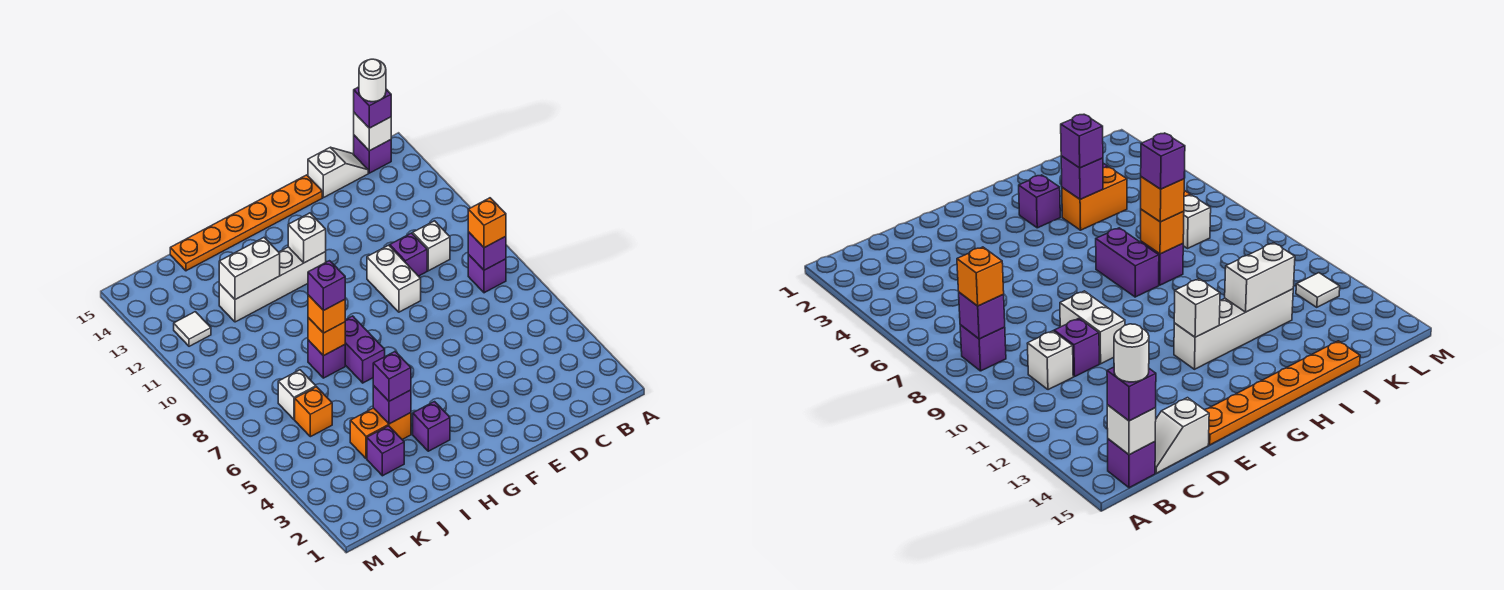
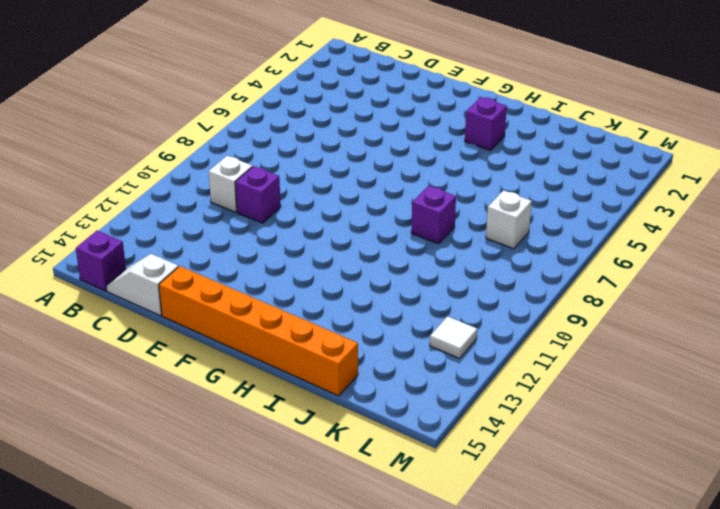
orange brick E15:J15 level 1 -> orange plate E15:J15 level 1
none -> purple brick B8 level 1
none -> white brick E9:E10 level 1
none -> white brick G12:J12 level 1

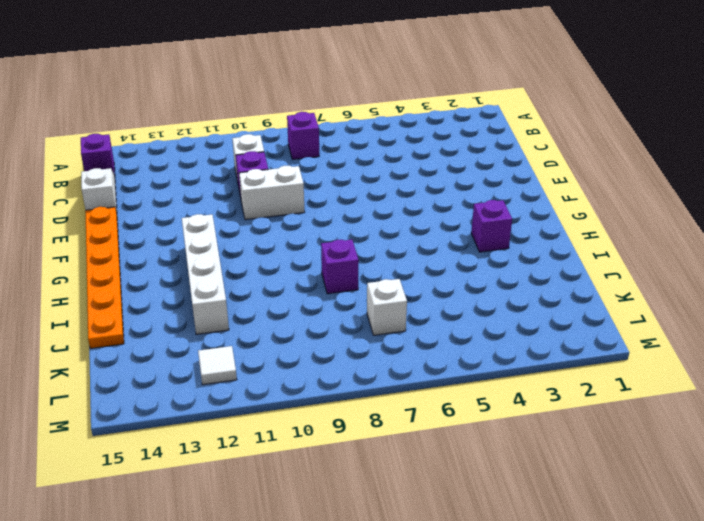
none -> purple brick H7:H8 level 1
none -> orange brick I4:J4 level 1
none -> purple brick J3 level 1

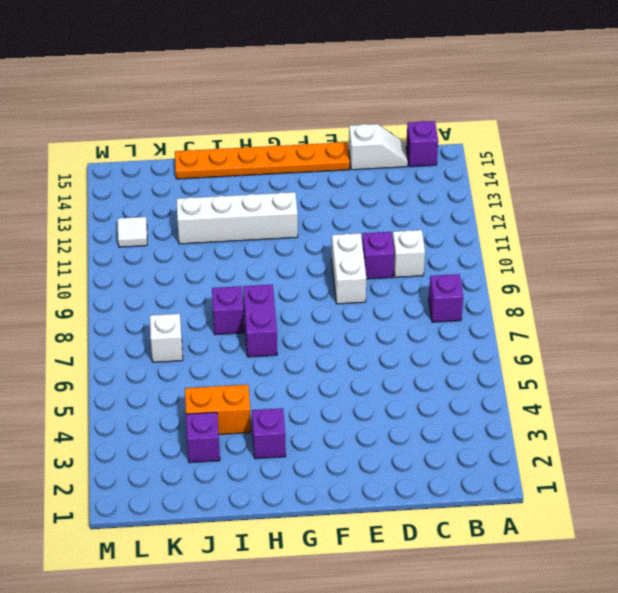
none -> orange brick K6 level 1
none -> purple brick B8 level 2
none -> white brick B15 level 2

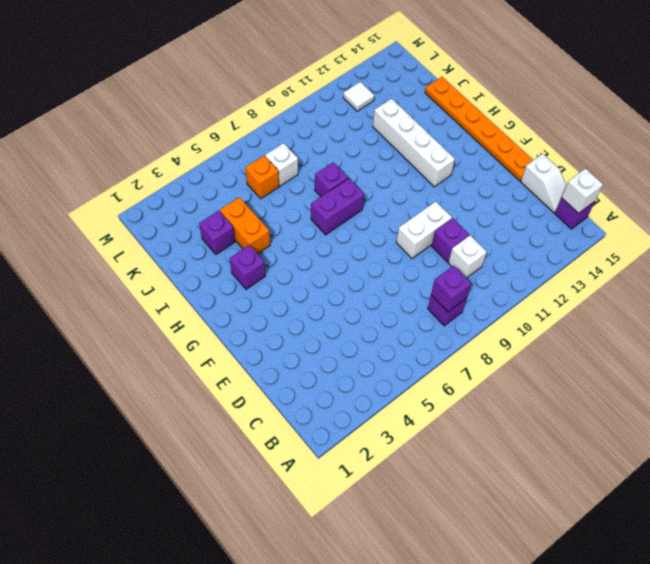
none -> white brick G12 level 2
none -> purple brick I4 level 2
none -> orange brick I8 level 2

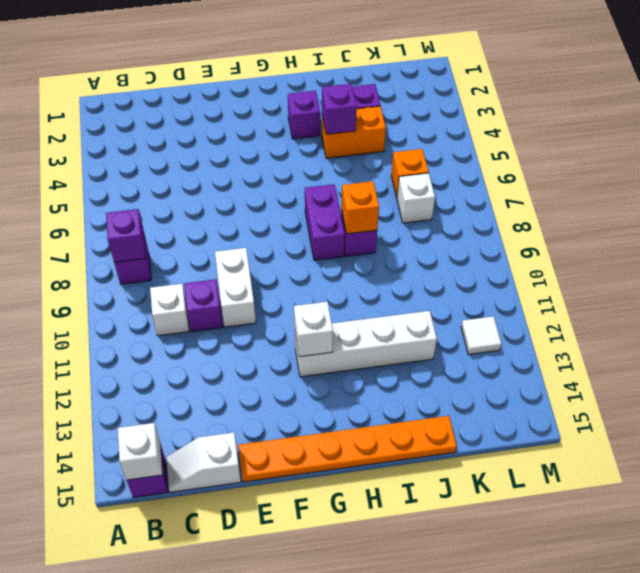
none -> white brick I12:J12 level 2
none -> orange brick B8 level 3
none -> purple brick B15 level 3

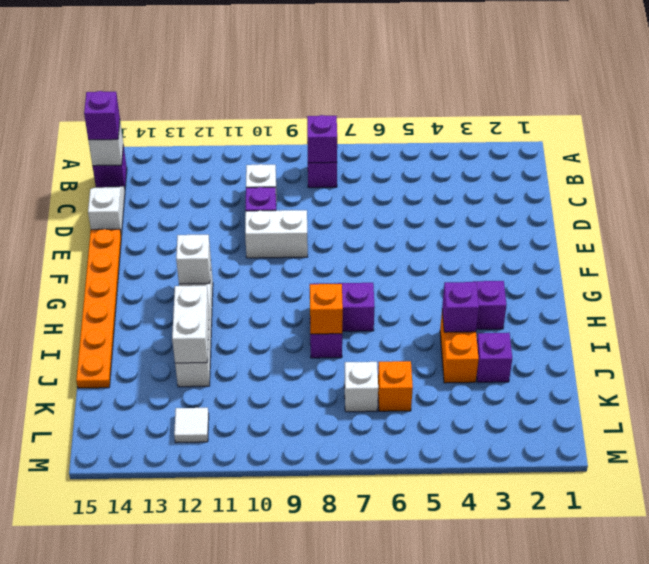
none -> orange brick B8 level 3
none -> purple brick I4 level 3
none -> orange brick I8 level 3

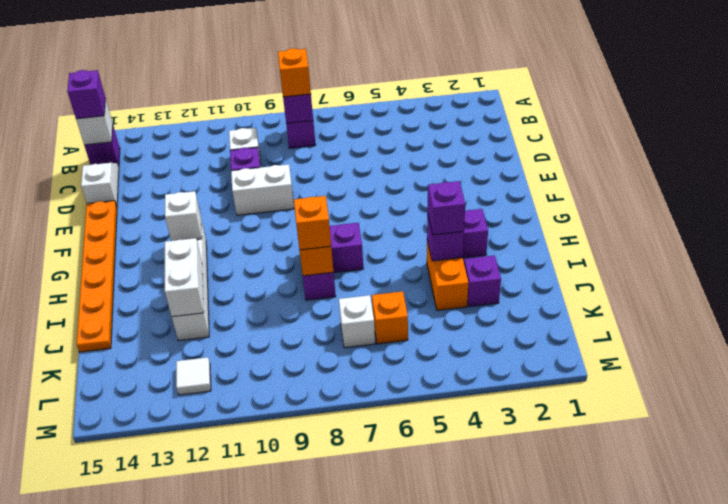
none -> white round brick B15 level 4
none -> purple brick I8 level 4

